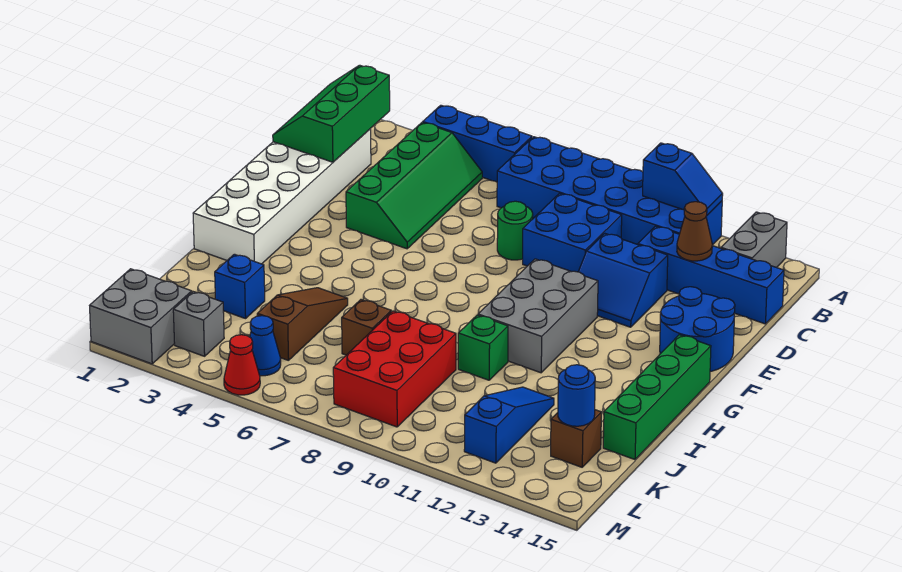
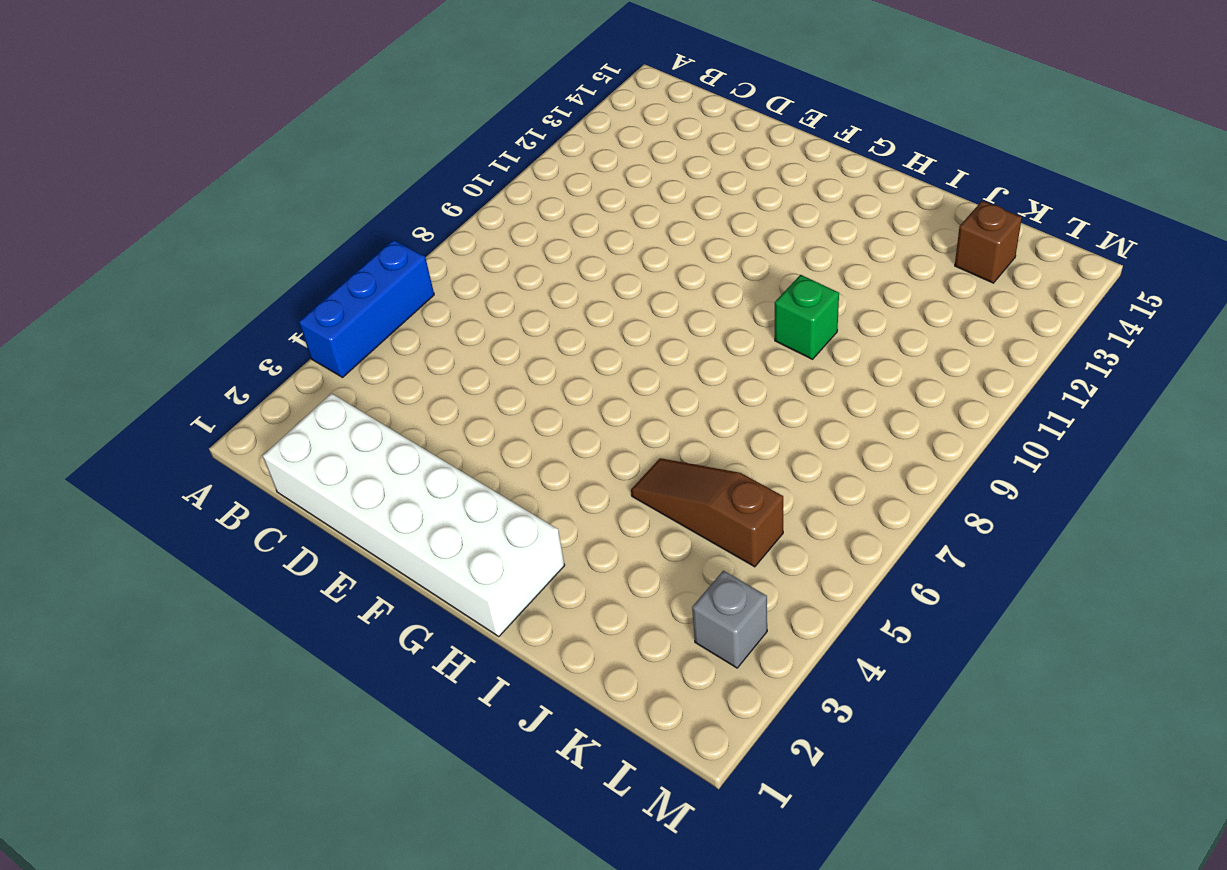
none -> blue brick A7:B12 level 1
none -> grey brick A14:B14 level 1
none -> green slope B4:E5 level 1 top 4

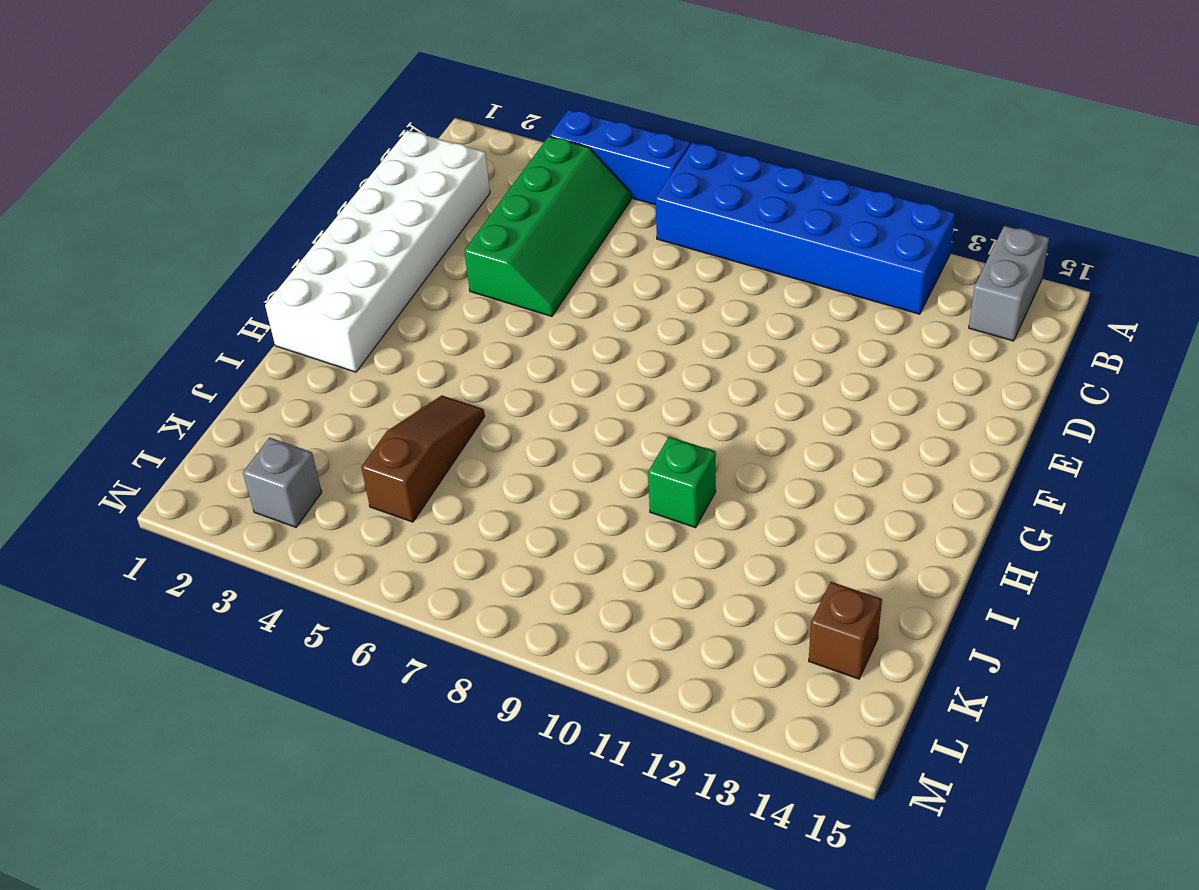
none -> blue brick C9:D10 level 1
none -> blue brick C12:C15 level 1
none -> green round brick D8 level 1

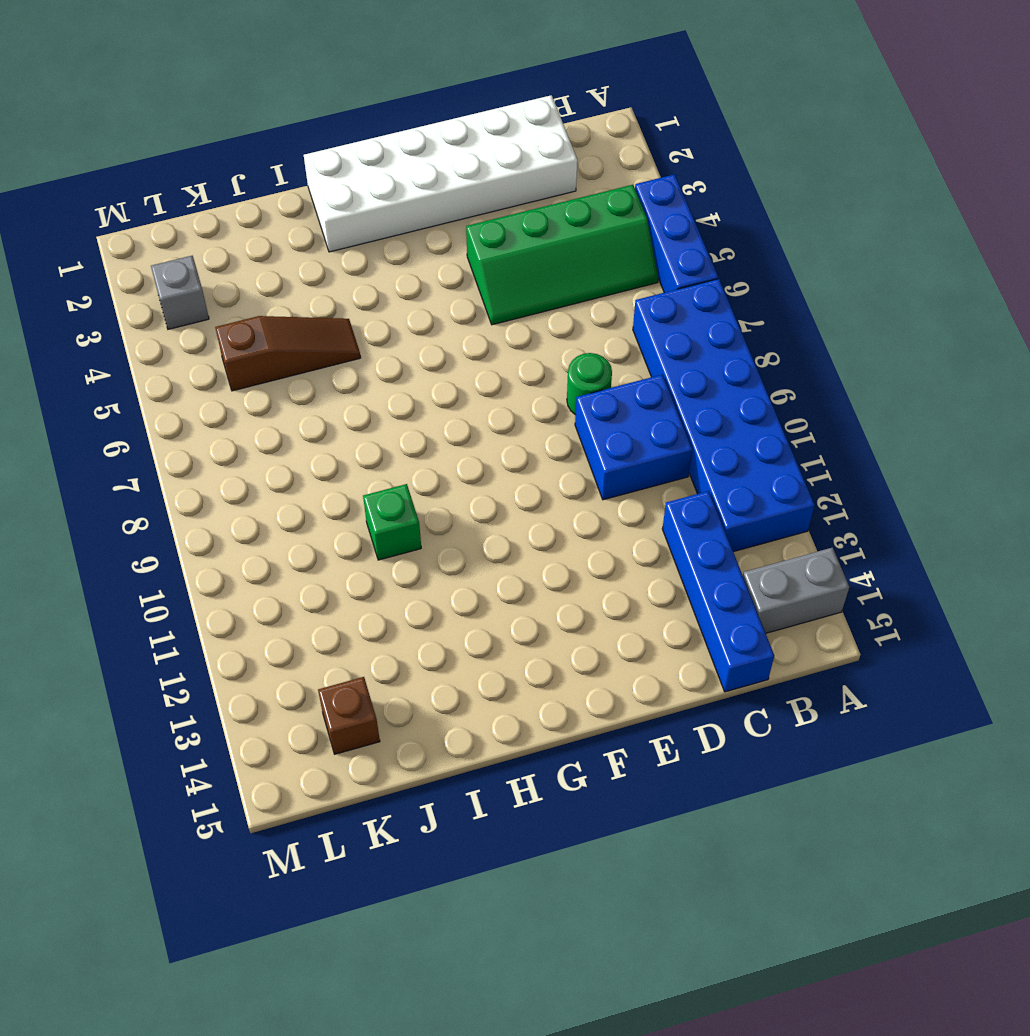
none -> blue slope D11:E12 level 1 top D
none -> blue round brick E14:F15 level 1
none -> grey brick F10:H11 level 1

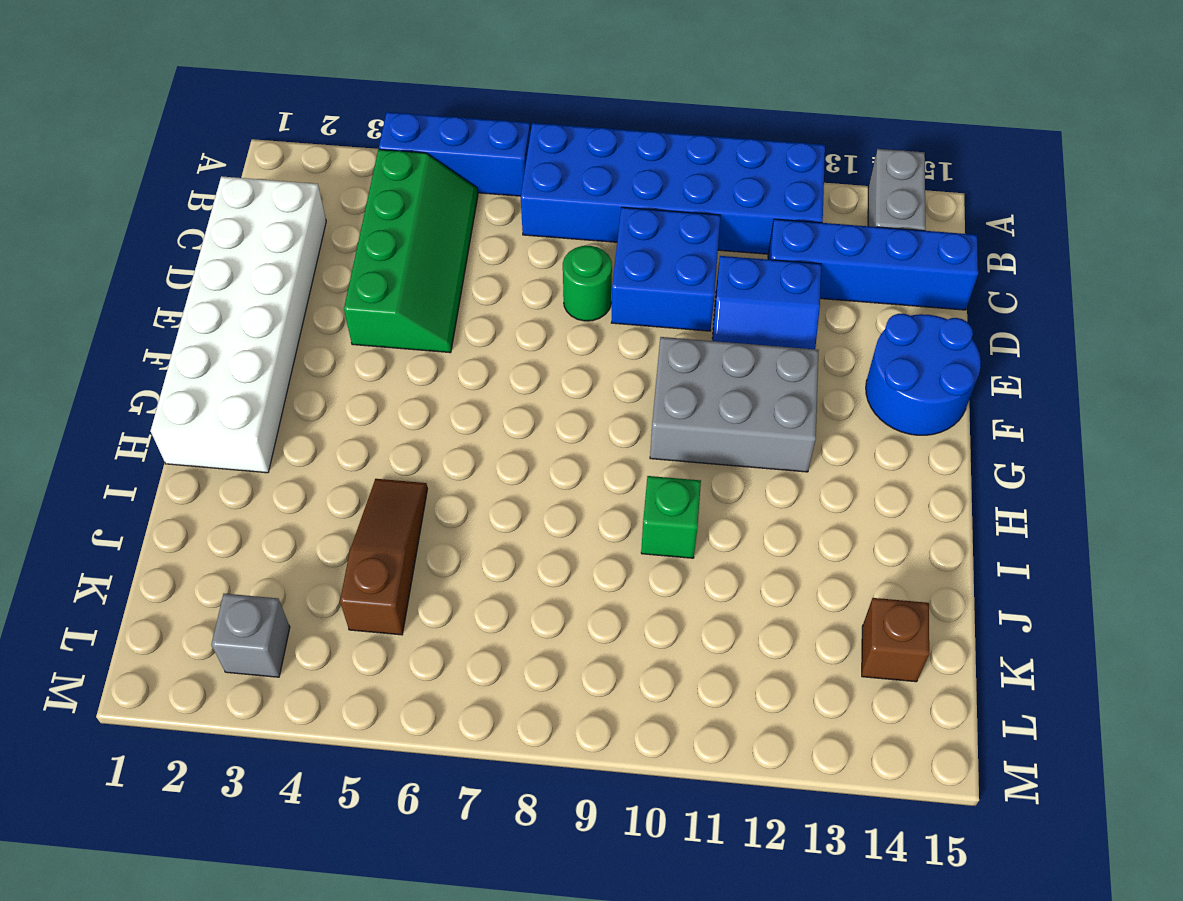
grey brick F10:G12 level 1 -> grey brick F10:H11 level 1
none -> green brick G15:J15 level 1
none -> blue brick J3 level 1
none -> brown brick J7 level 1

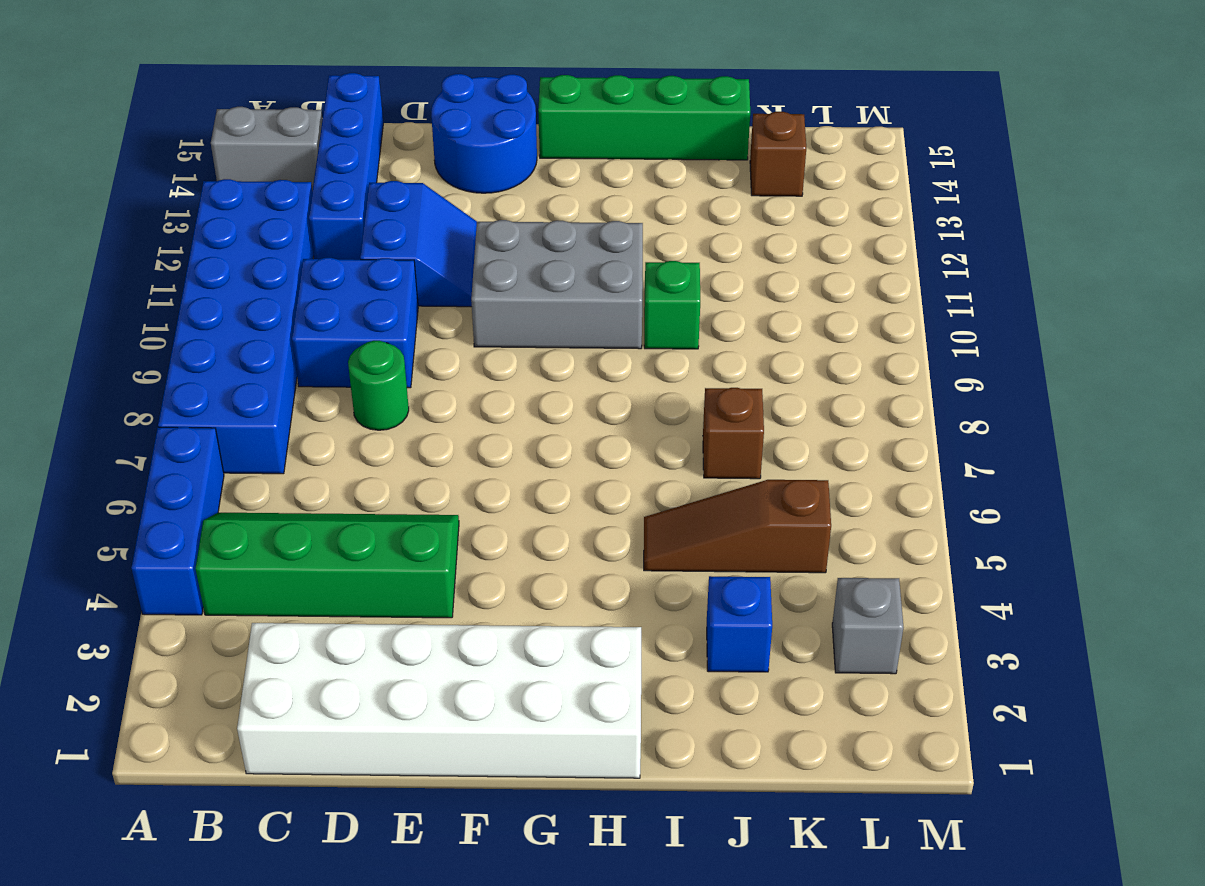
none -> red brick J8:L9 level 1
none -> blue slope J12:L12 level 1 top L
none -> grey brick L1:M2 level 1

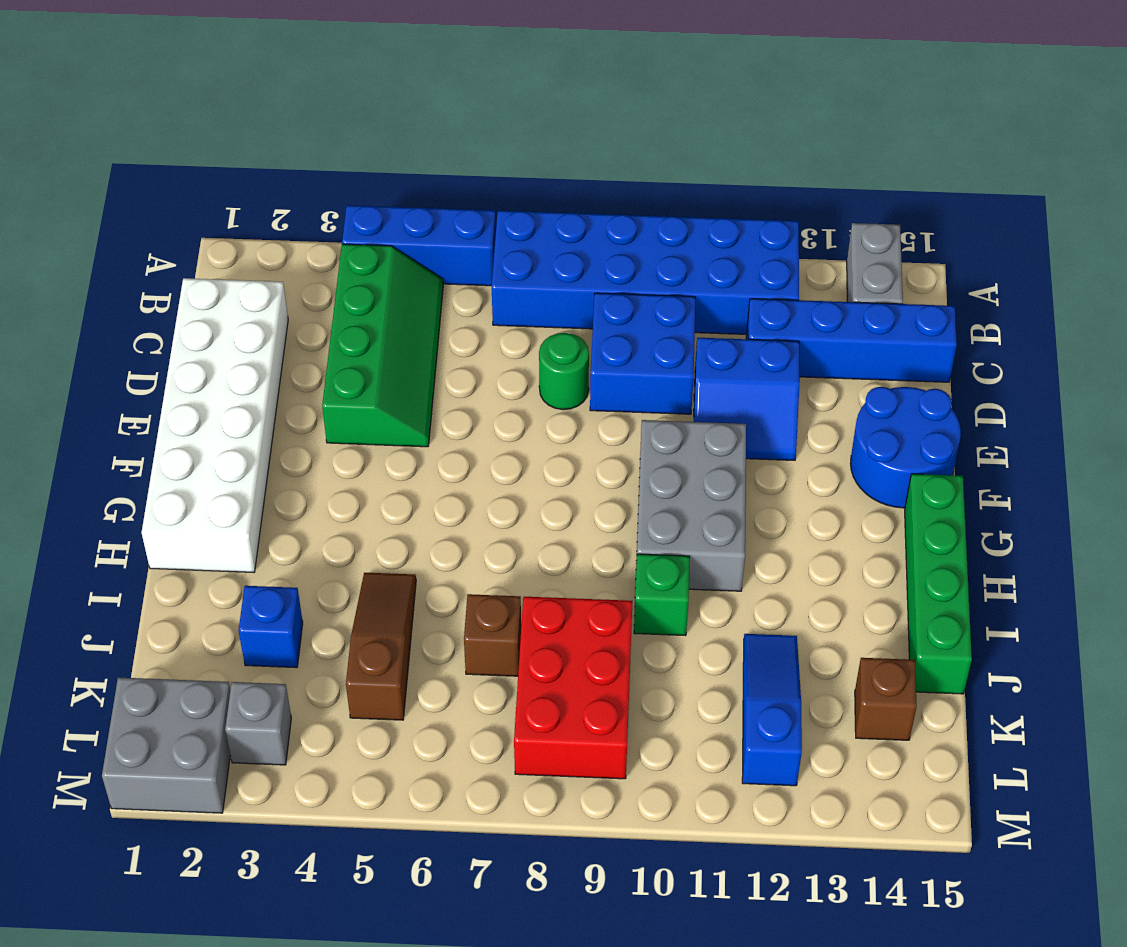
none -> blue cone L5 level 1
none -> red cone M5 level 1
none -> blue slope A11:A12 level 2 top 11

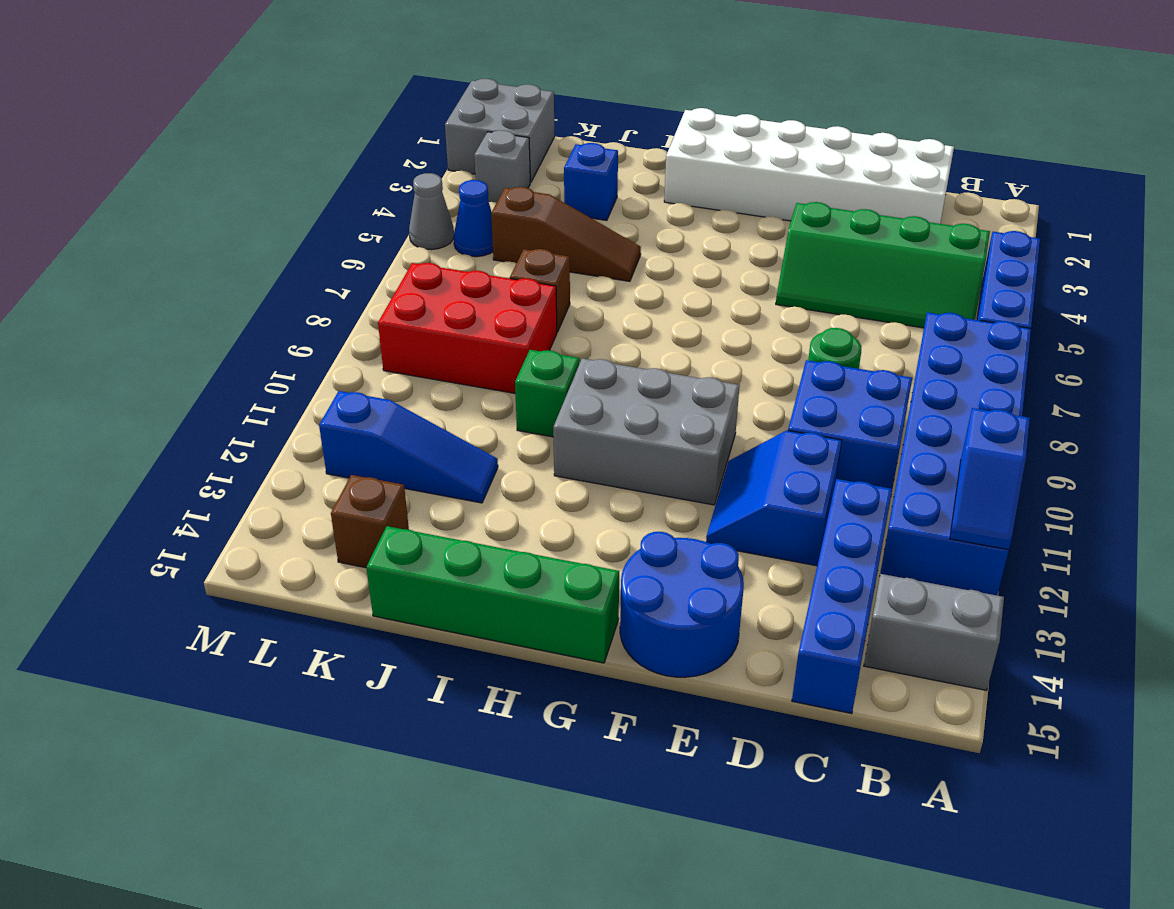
grey cone M5 level 1 -> red cone M5 level 1
none -> green slope B1:D2 level 2 top 2
none -> brown cone C13 level 2
none -> blue round brick K14 level 2

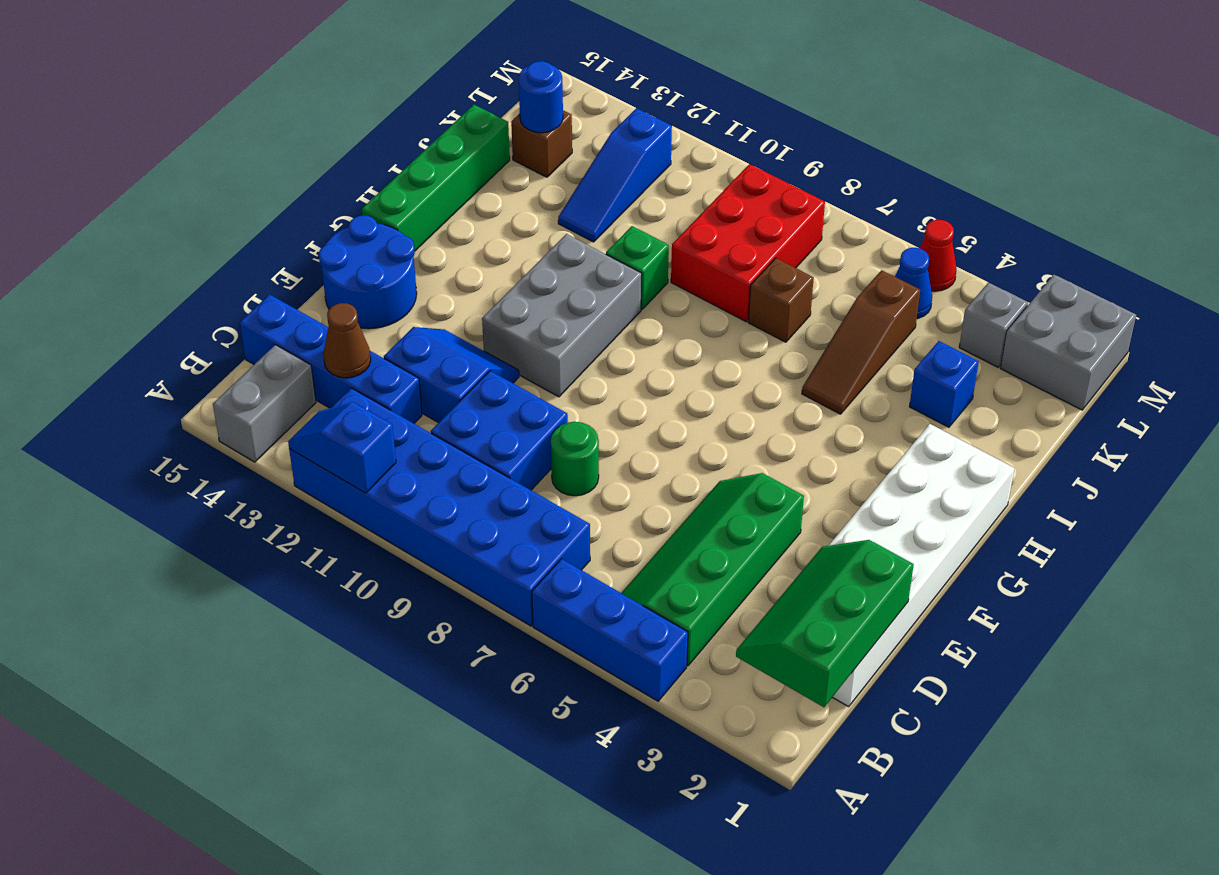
green slope B1:D2 level 2 top 1 -> green slope B1:D2 level 2 top 2

